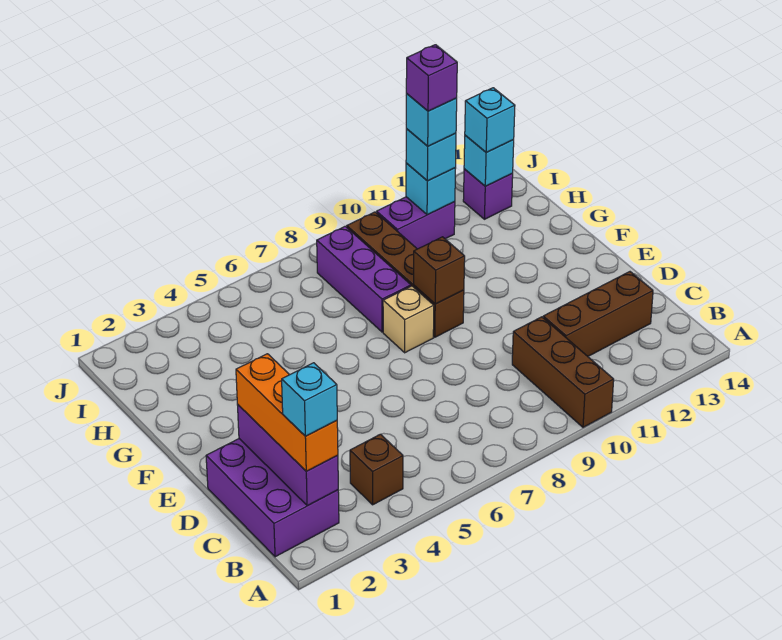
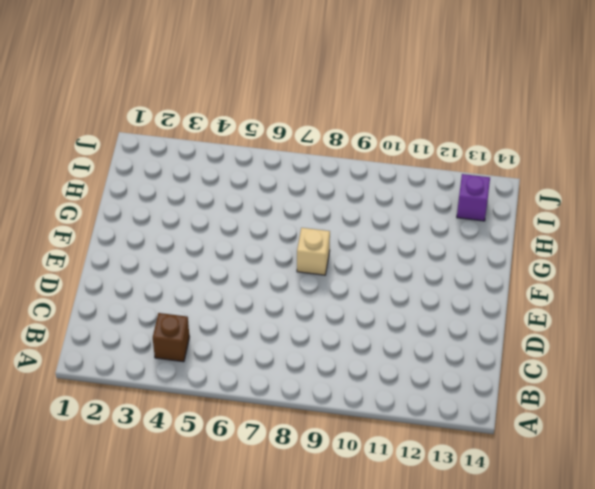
none -> brown brick A10:C10 level 1
none -> purple brick B1:D2 level 1
none -> brown brick C11:C13 level 1

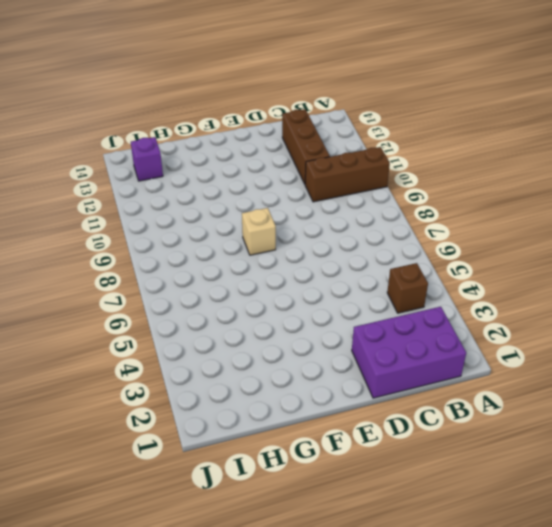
none -> brown brick F9:I9 level 1
none -> purple brick G8:I8 level 1
none -> purple brick I10:I11 level 1

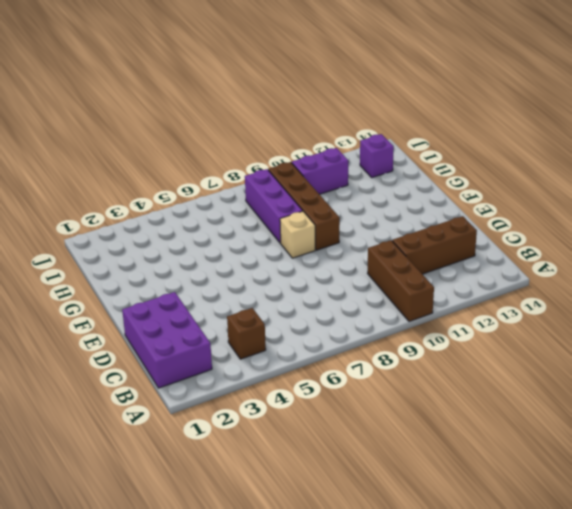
none -> purple brick B2:D2 level 2
none -> brown brick F9 level 2
none -> cyan brick I11 level 2

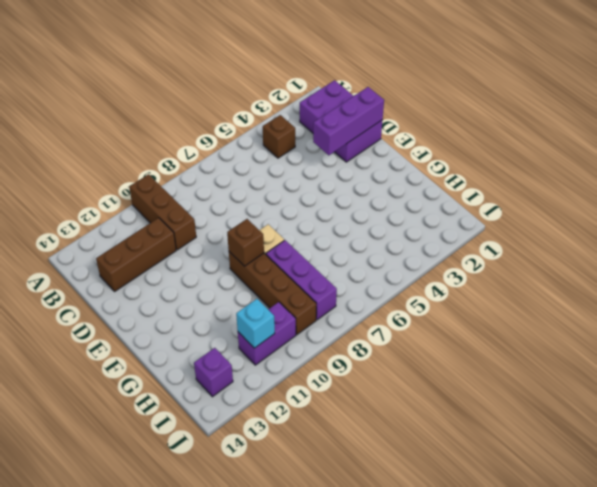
purple brick D1:D3 level 2 -> purple brick B2:D2 level 2
none -> cyan brick I13 level 2
none -> orange brick B2:D2 level 3
none -> cyan brick I11 level 3

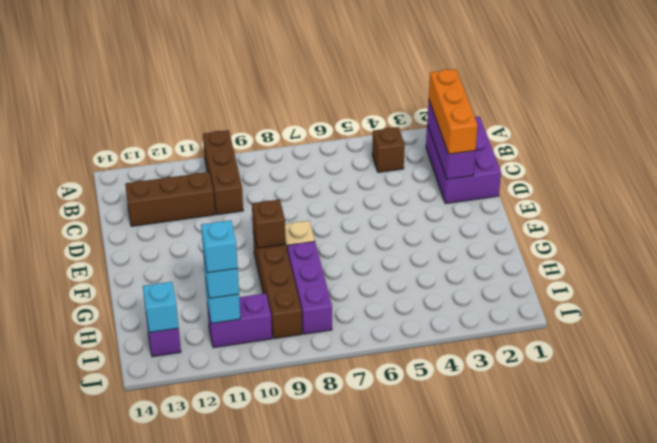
none -> cyan brick I13 level 3
none -> cyan brick B2 level 4
none -> purple brick I11 level 5

